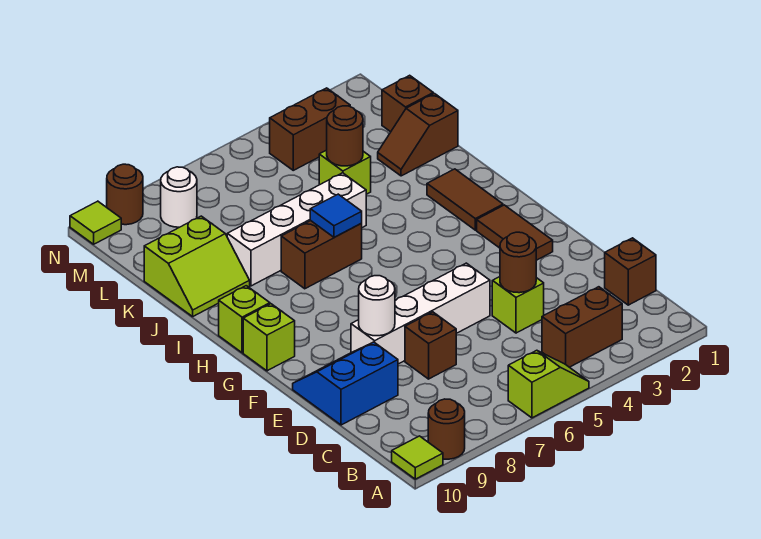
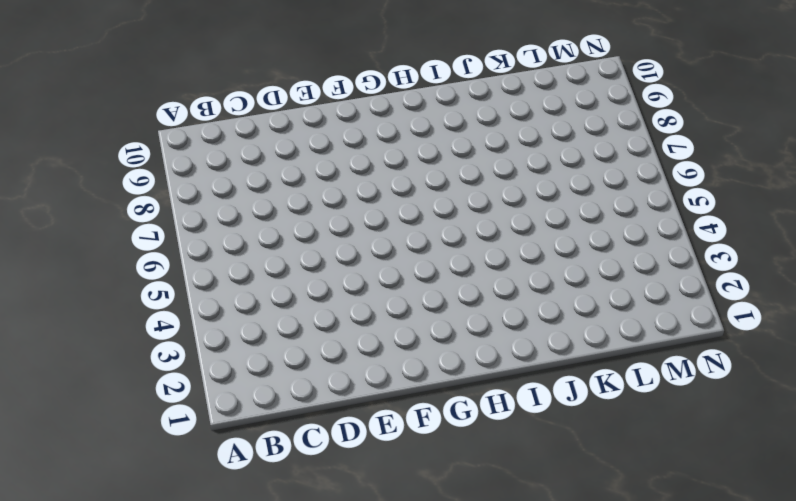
none -> lime slope A5:A6 level 1 top 6
none -> brown round brick A9 level 1
none -> lime tile A10 level 1

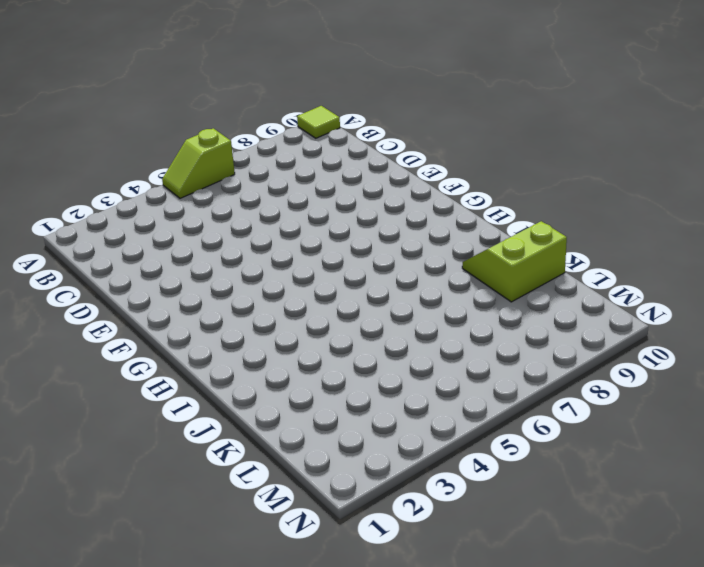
none -> brown round brick A9 level 1
none -> brown brick B3:B4 level 1
none -> brown brick C1 level 1

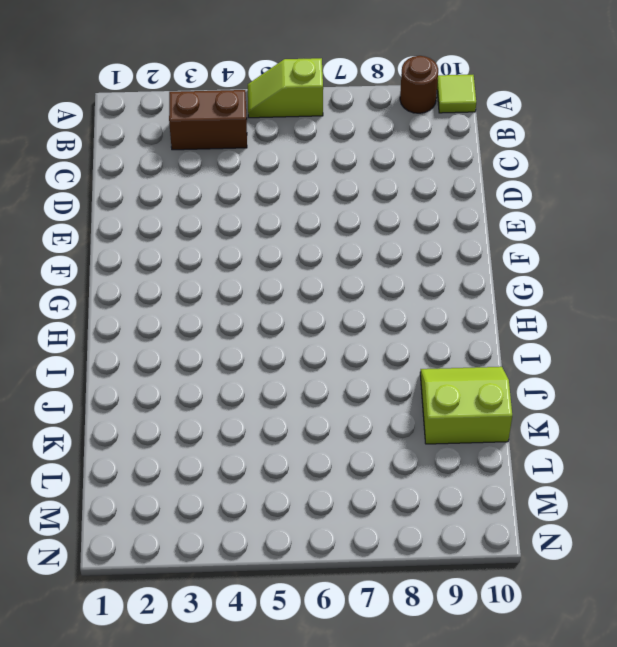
none -> brown brick C1 level 1
none -> lime brick D4 level 1
none -> brown brick D7 level 1

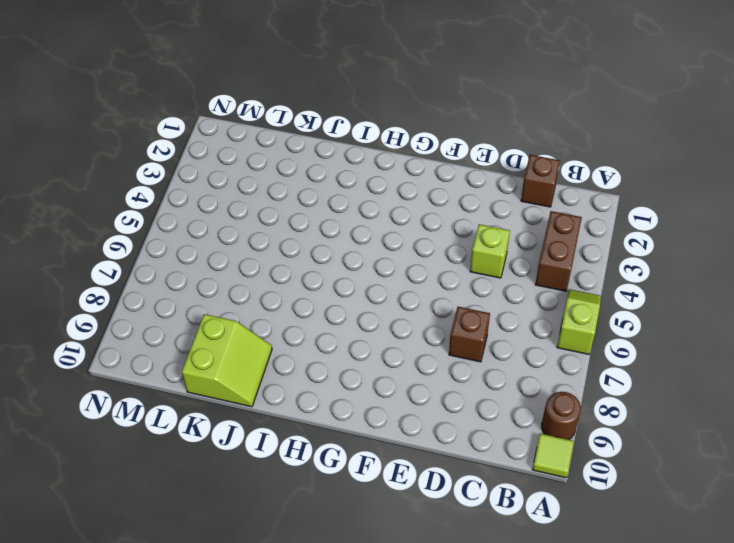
none -> blue slope D9:E10 level 1 top D
none -> white brick E5:E8 level 1
none -> brown tile F2:G2 level 1

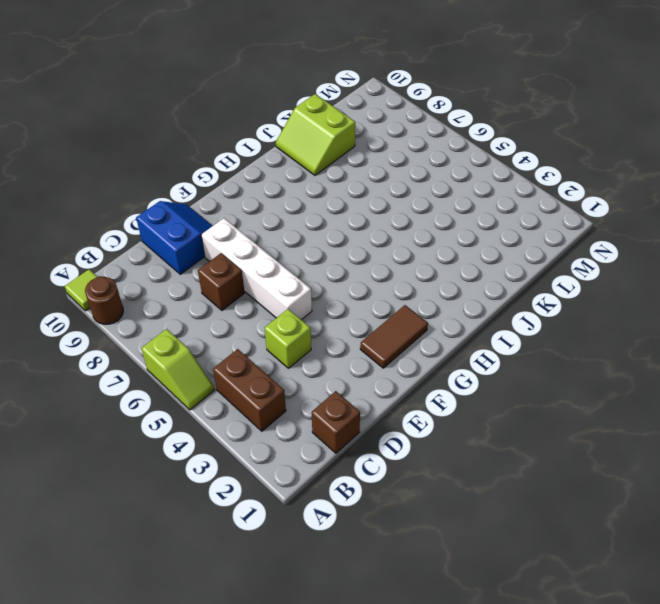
none -> lime brick G10 level 1
none -> brown tile H2:I2 level 1
none -> lime brick H10 level 1

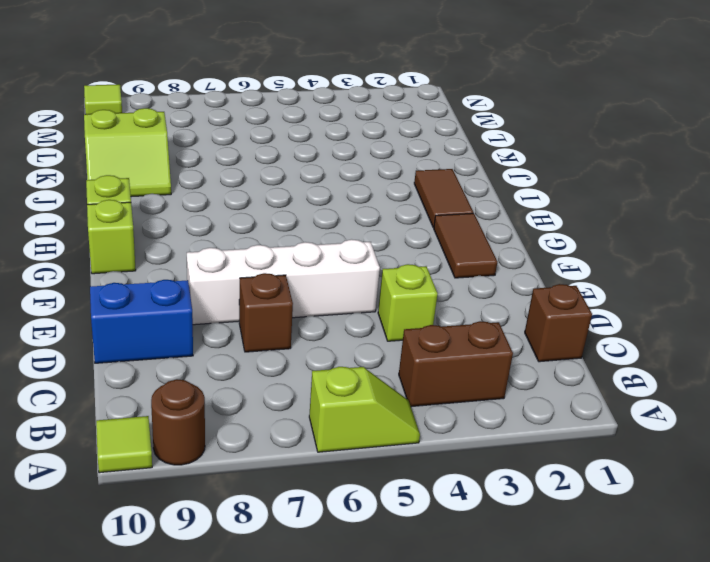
none -> brown brick I6:I7 level 1
none -> white brick J5:J8 level 1
none -> brown slope K1:K2 level 1 top 1

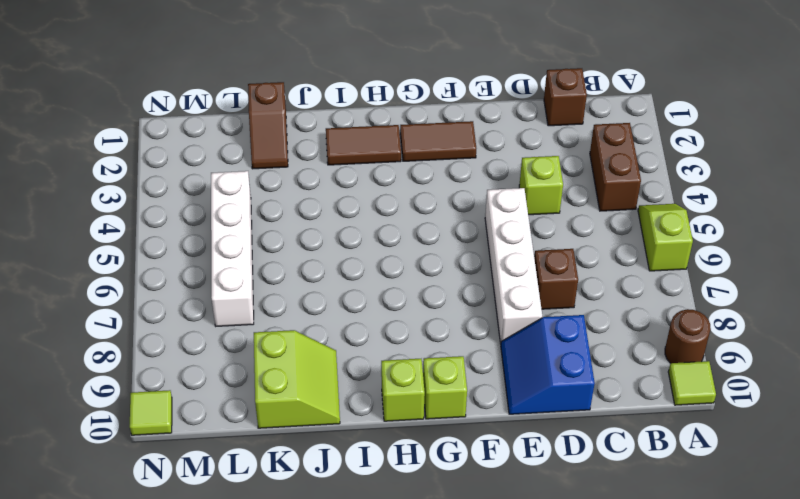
white brick L4:L7 level 1 -> white brick J5:J8 level 1
none -> brown brick I6:I7 level 1
none -> lime brick K4 level 1
none -> brown brick L1 level 1

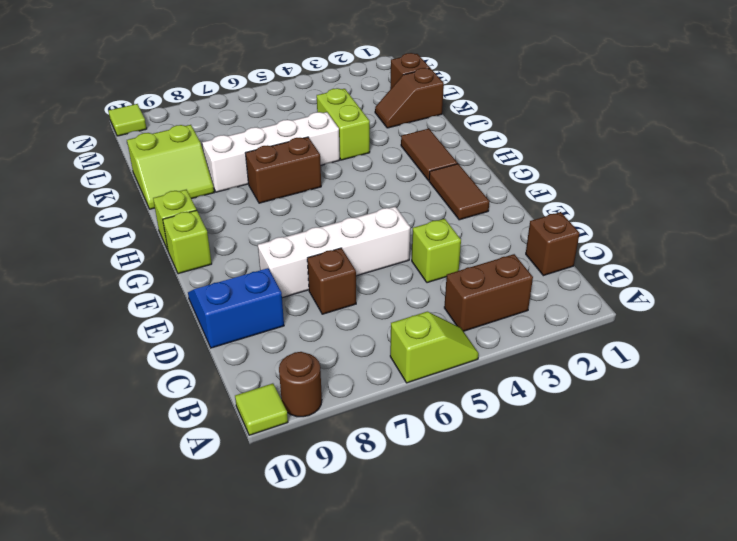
lime brick J4:K4 level 1 -> lime brick K4 level 1
none -> brown brick M3:M4 level 1
none -> white round brick M8 level 1
none -> brown round brick N9 level 1

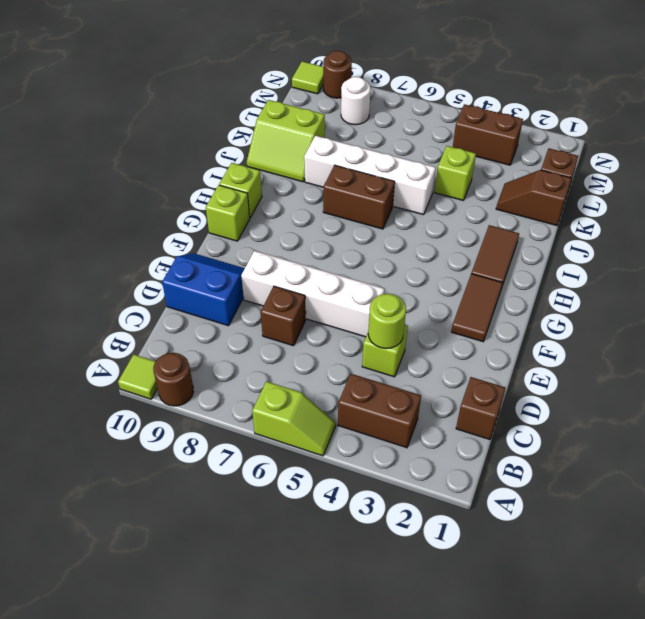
lime round brick D4 level 2 -> brown round brick D4 level 2
none -> white round brick E8 level 2
none -> blue tile I6 level 2
none -> brown round brick K4 level 2

